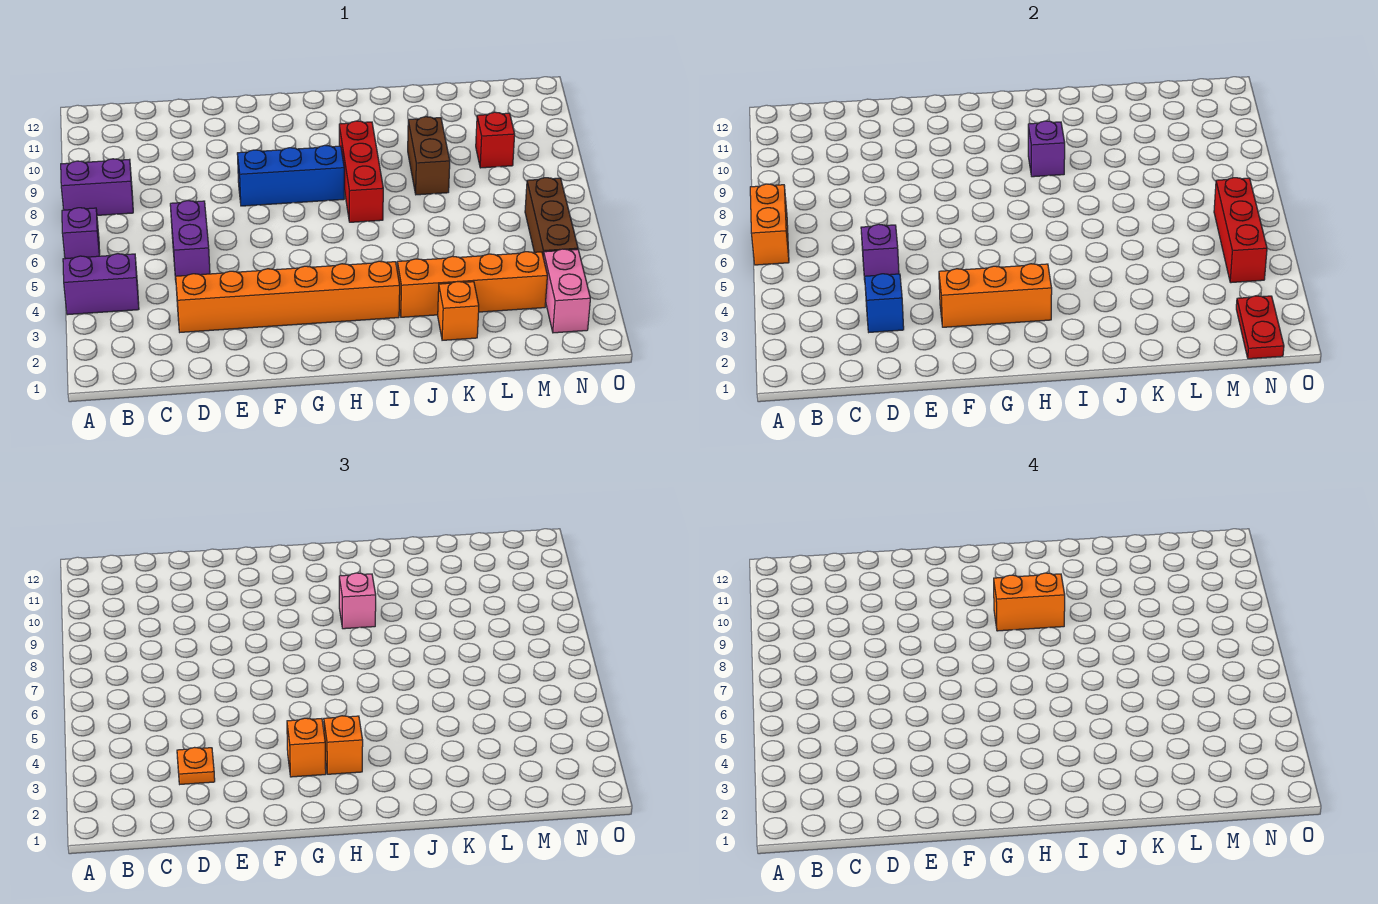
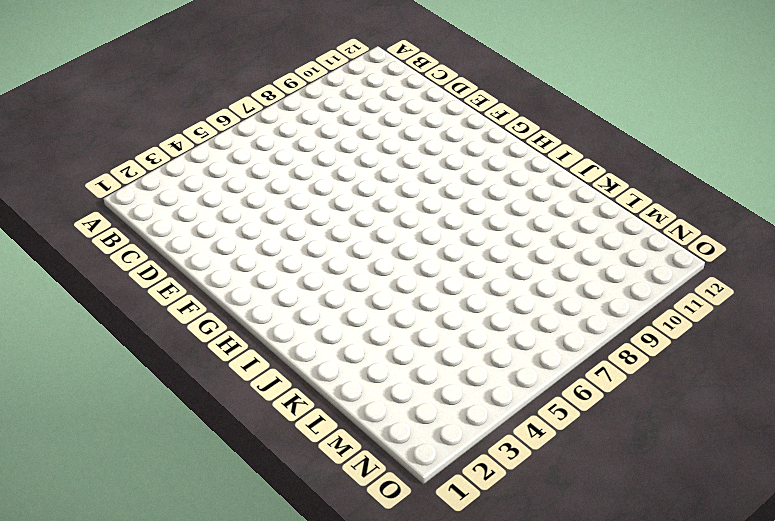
none -> purple brick A4:B4 level 1
none -> purple brick A6 level 1
none -> purple brick A8:B8 level 1

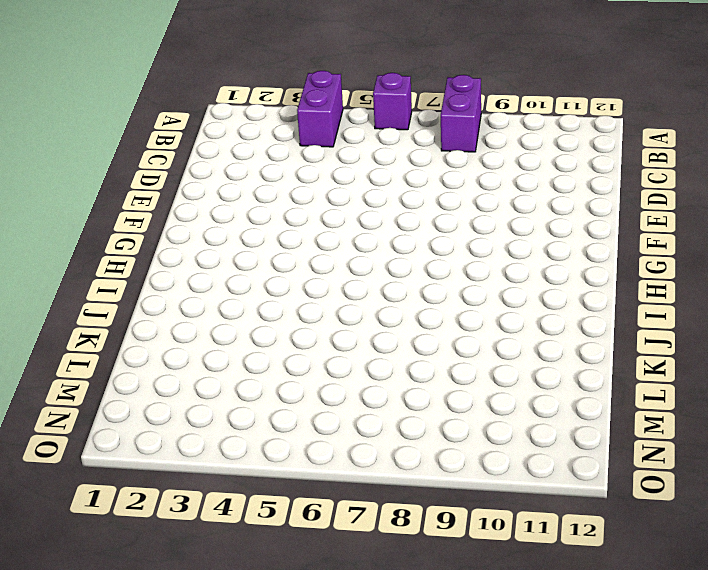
none -> orange brick D3:I3 level 1
none -> purple brick D5:D6 level 1
none -> blue brick F8:H8 level 1

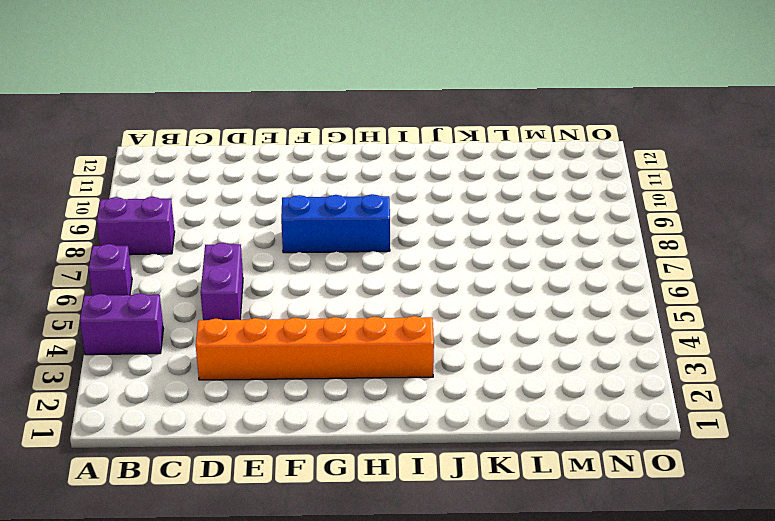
none -> red brick I7:I9 level 1
none -> orange brick J3:M3 level 1
none -> orange brick K2 level 1

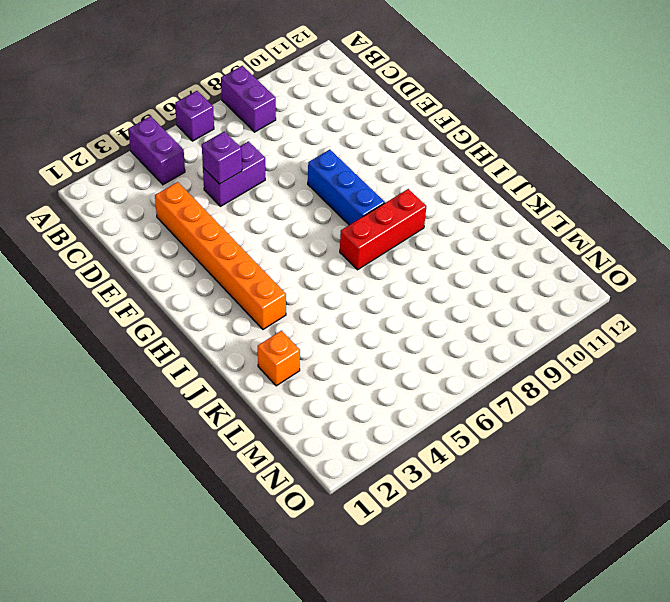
none -> orange brick J3:M3 level 1
none -> brown brick K8:K9 level 1
none -> red brick M9 level 1

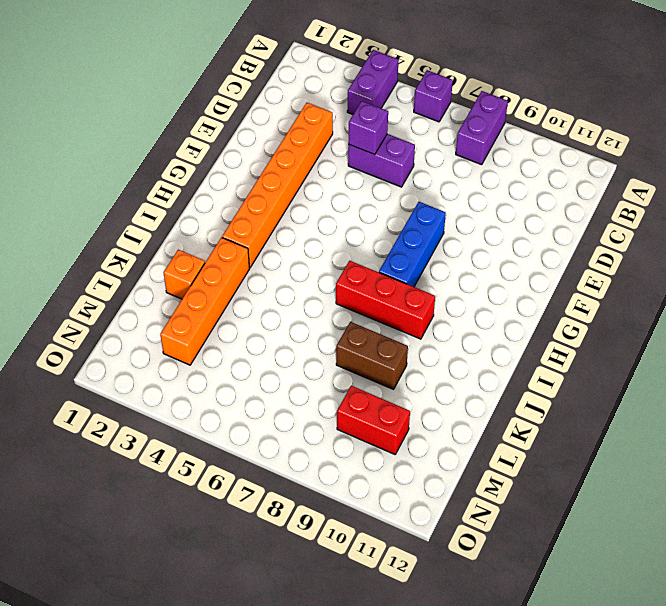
red brick M9:M10 level 1 -> red brick M9 level 1
none -> pink brick N2:N3 level 1
none -> brown brick N4:N6 level 1
none -> orange brick A6:A7 level 2

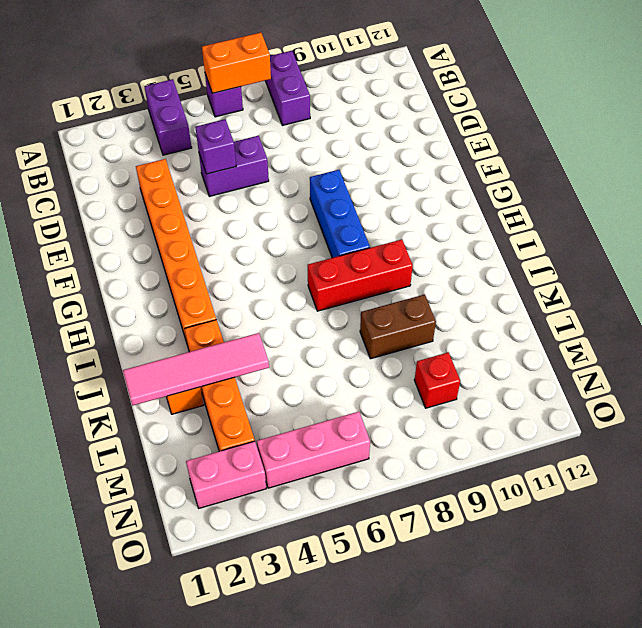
pink tile K1:K4 level 2 -> none
pink brick N4:N6 level 1 -> brown brick N4:N6 level 1
none -> blue brick D3 level 2
none -> orange brick F3:H3 level 2
none -> purple brick I9 level 2

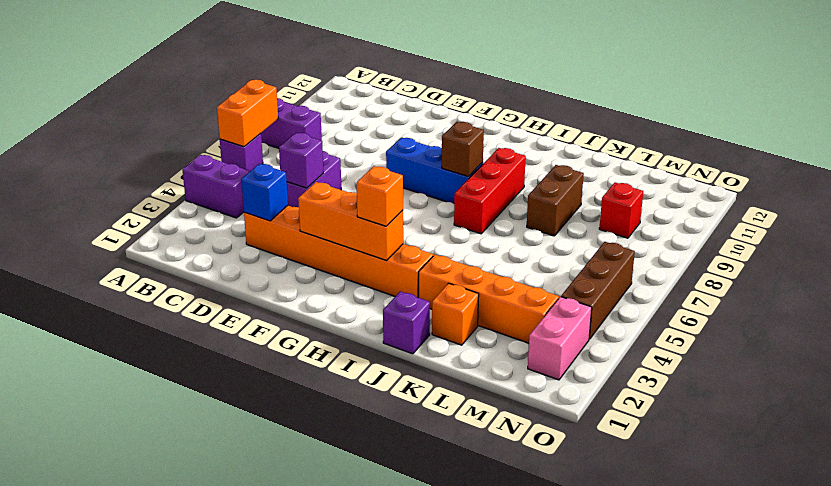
brown brick H8 level 2 -> none
purple brick J1 level 1 -> purple brick I9 level 2
none -> red plate N1:N2 level 2
none -> red brick N4:N6 level 2
none -> orange plate D3 level 3

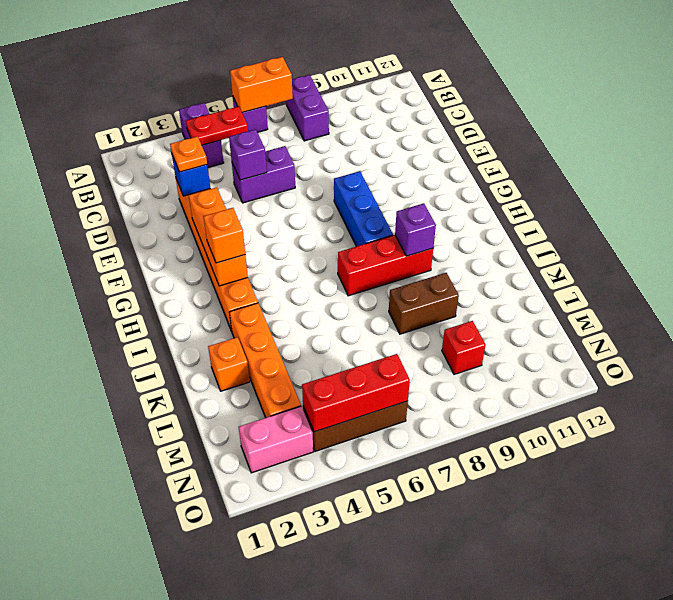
red plate B4:B5 level 2 -> red plate N1:N2 level 2
none -> orange brick G3 level 3
none -> pink brick I9 level 3
none -> orange brick H9:I9 level 4

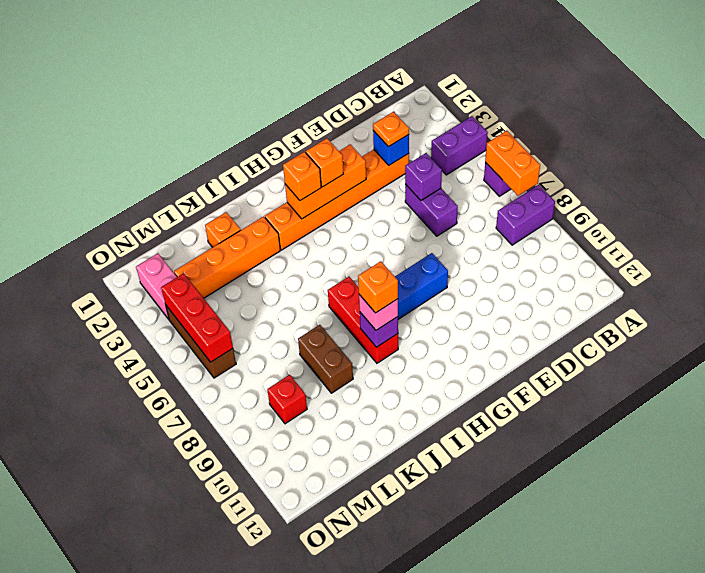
orange brick I9 level 4 -> orange brick H9:I9 level 4
none -> red plate N1:N2 level 2

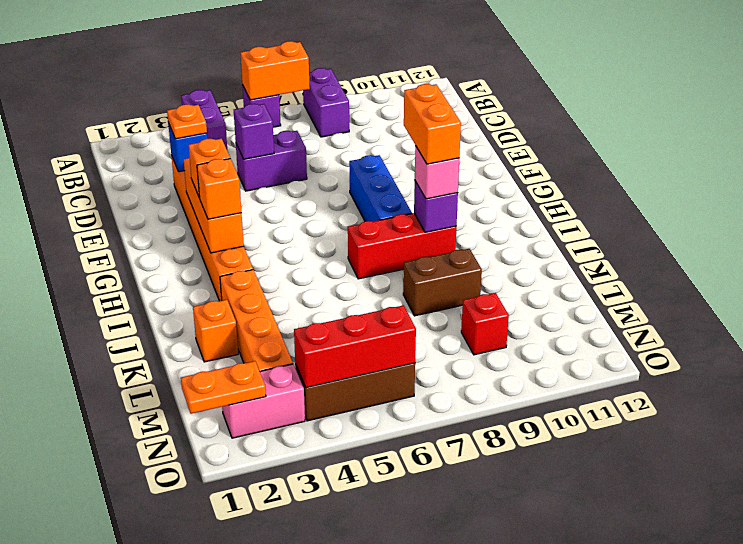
orange plate N1:N2 level 2 -> red plate N1:N2 level 2

